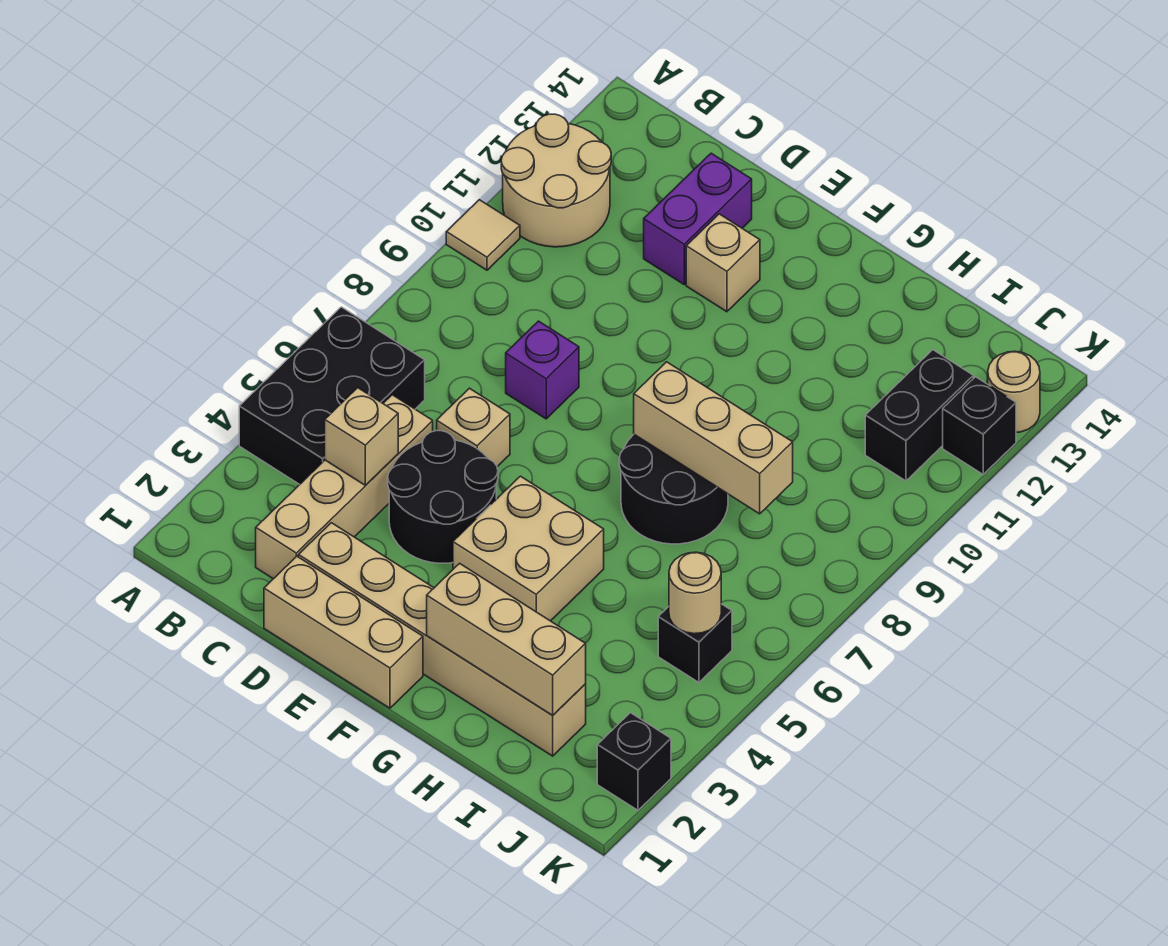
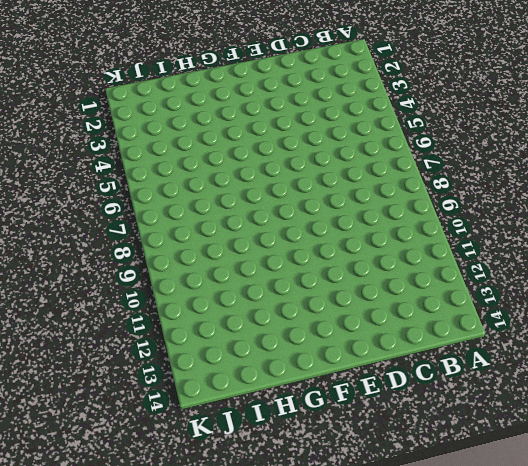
none -> black brick A4:B6 level 1
none -> tan tile A10 level 1
none -> tan round brick A11:B12 level 1

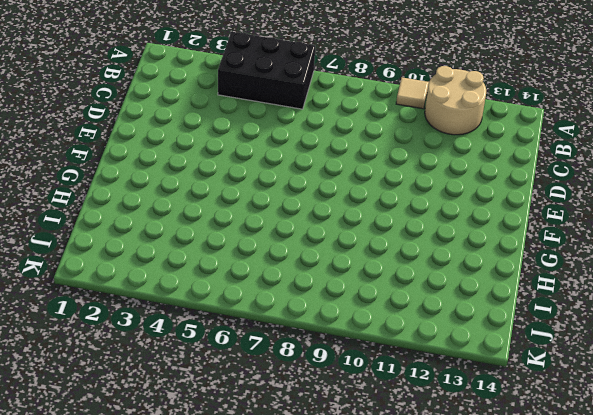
none -> tan brick C2:C5 level 1
none -> tan brick D1:F1 level 1
none -> tan brick D2:I2 level 1

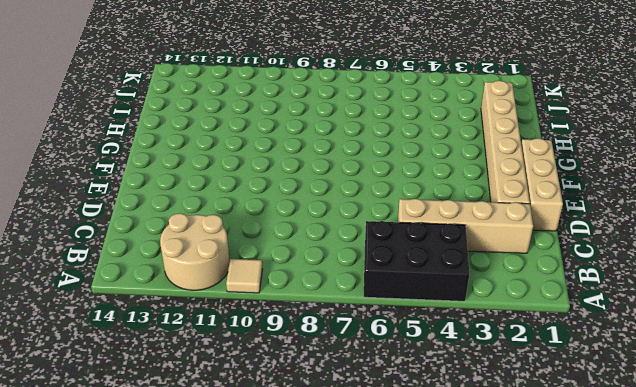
none -> black round brick D4:E5 level 1
none -> tan brick D6 level 1
none -> purple brick D8 level 1

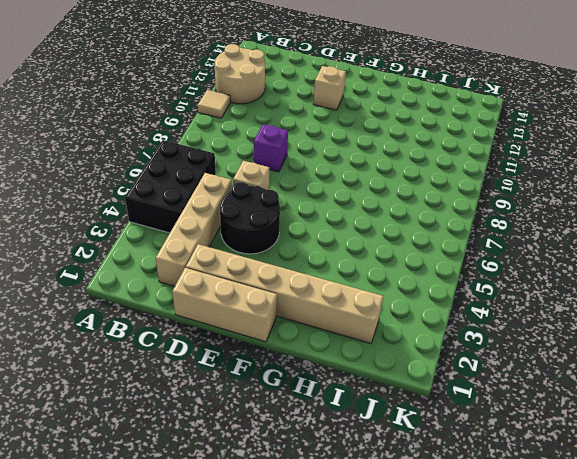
none -> purple brick D12:D13 level 1
none -> tan brick F4:G5 level 1
none -> black round brick G7:H8 level 1

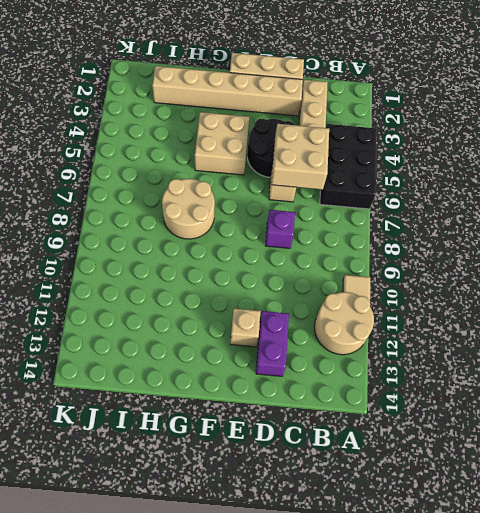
tan brick C5:D6 level 2 -> none
tan round brick G7:H8 level 1 -> black round brick G7:H8 level 1
none -> black brick J5 level 1
none -> black brick J11:J12 level 1
none -> black brick K2 level 1

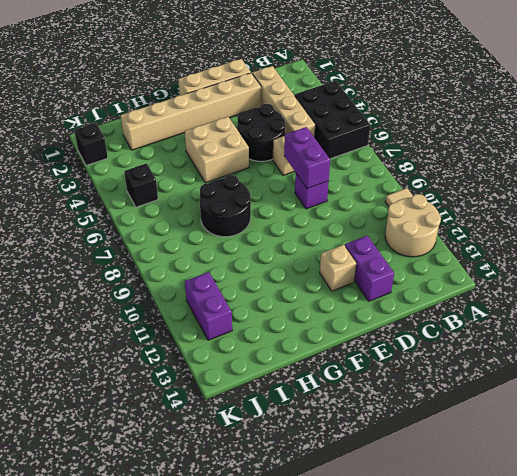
purple brick D7:D8 level 2 -> none
purple brick J11:J12 level 1 -> black brick J11:J12 level 1
none -> black brick K12 level 1
none -> tan round brick K13 level 1
none -> tan brick C4 level 2

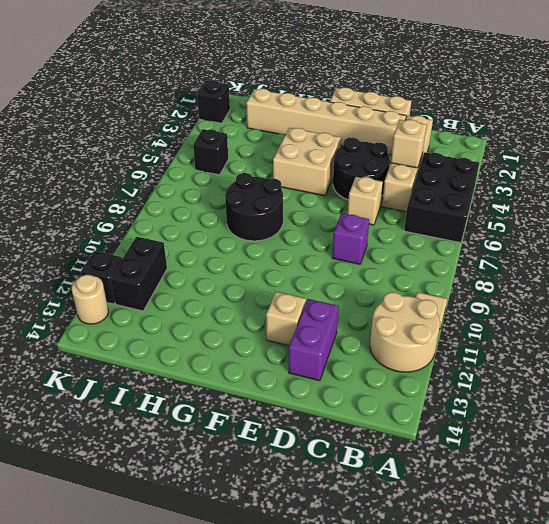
none -> tan brick G2:I2 level 2
none -> tan brick G8:I8 level 2
none -> tan round brick J5 level 2

